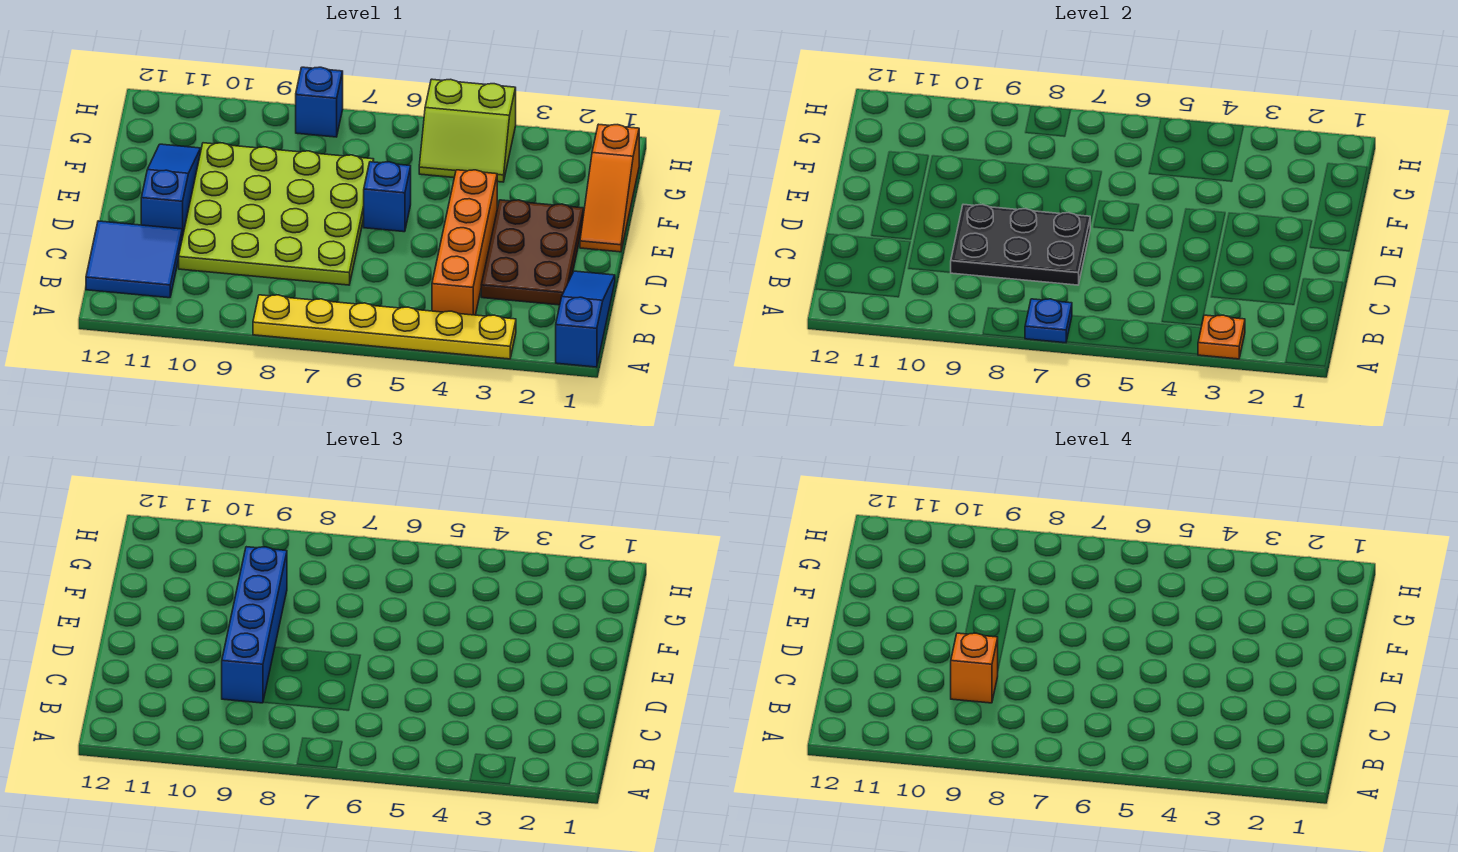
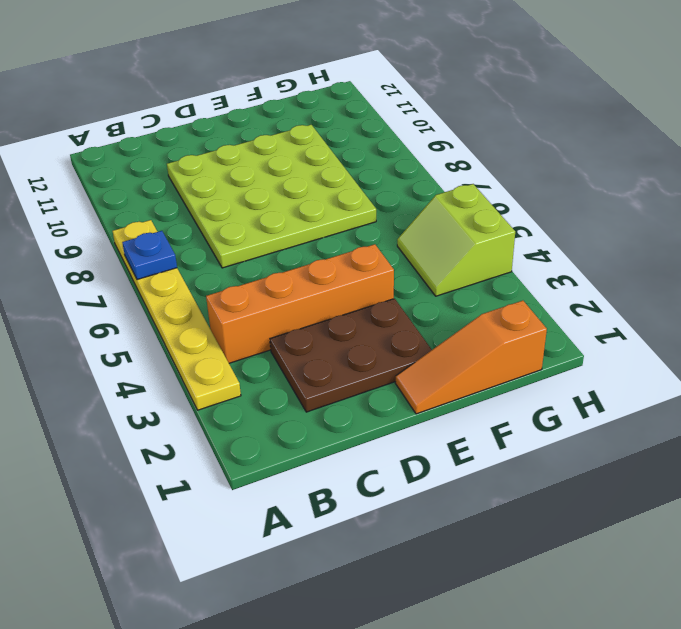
none -> blue slope A1:C1 level 1 top A
none -> blue tile B11:C12 level 1
none -> blue slope D11:F11 level 1 top D

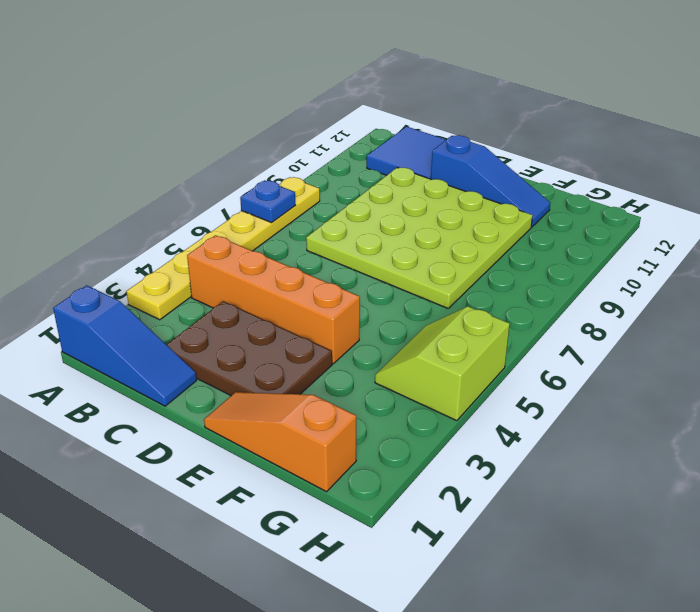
none -> blue brick E6 level 1
none -> blue brick H8 level 1
none -> orange plate A3 level 2

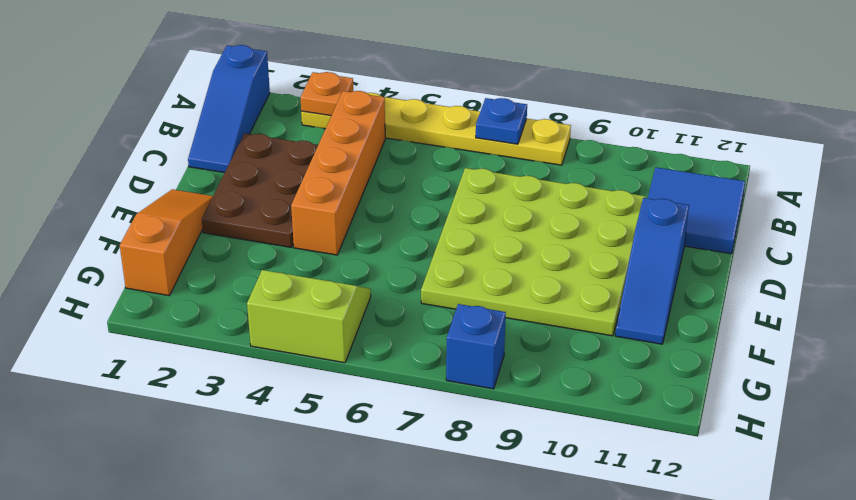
none -> blue brick E6 level 1
none -> black plate C7:D9 level 2
none -> blue brick C9:F9 level 3

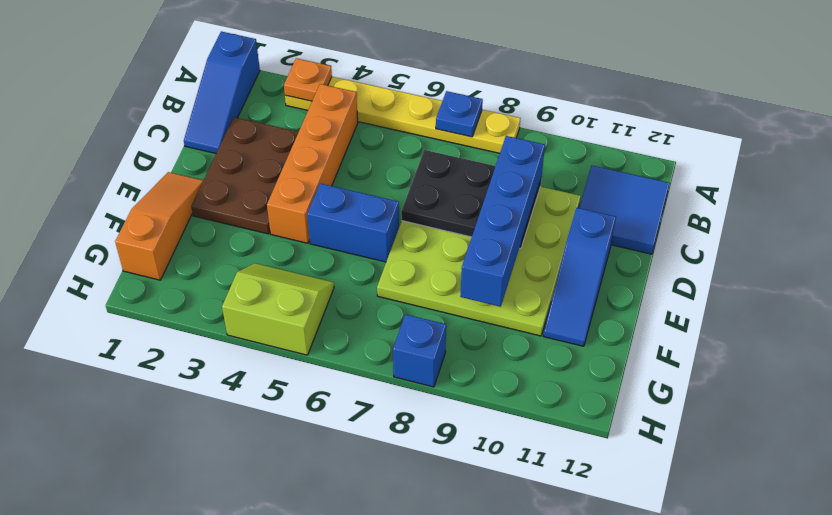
blue brick E5:E6 level 1 -> blue brick E6 level 1
none -> orange brick C9 level 4

